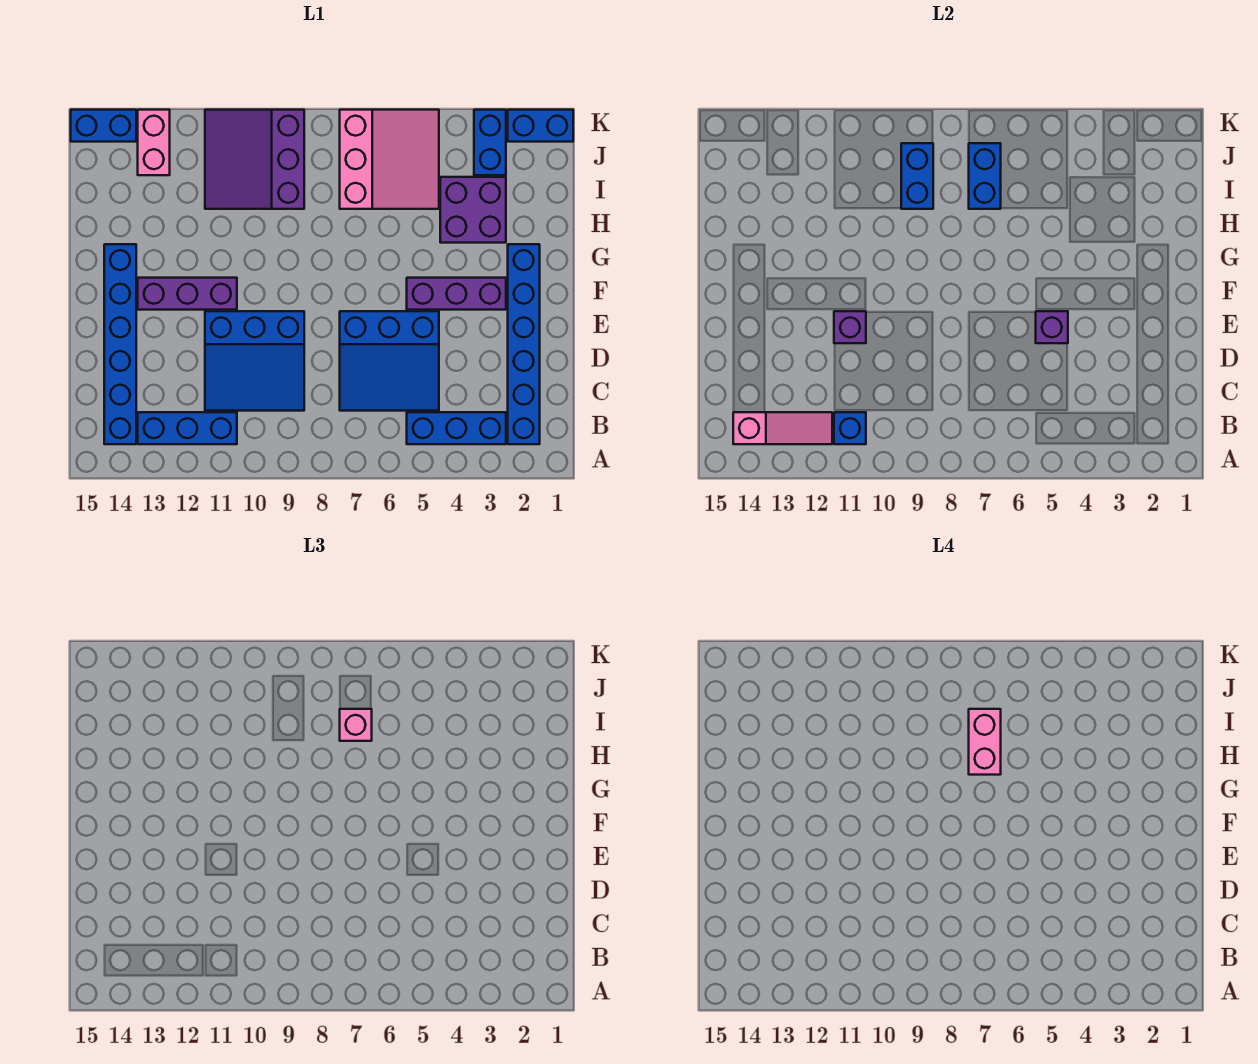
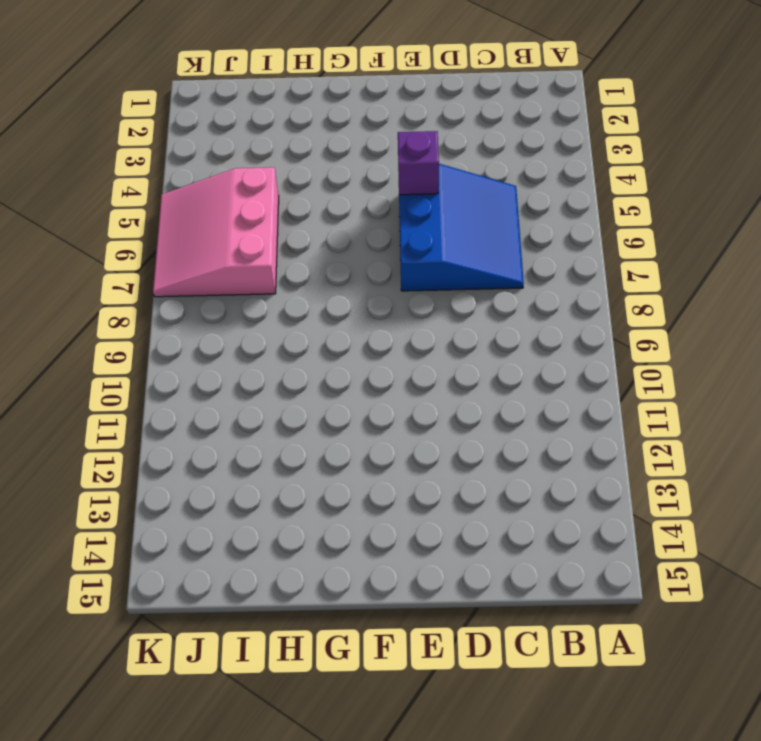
pink slope I5:K7 level 1 top I -> pink slope I5:K7 level 1 top 7
none -> blue brick B2:G2 level 1
none -> blue brick B3:B5 level 1
none -> blue brick B11:B13 level 1

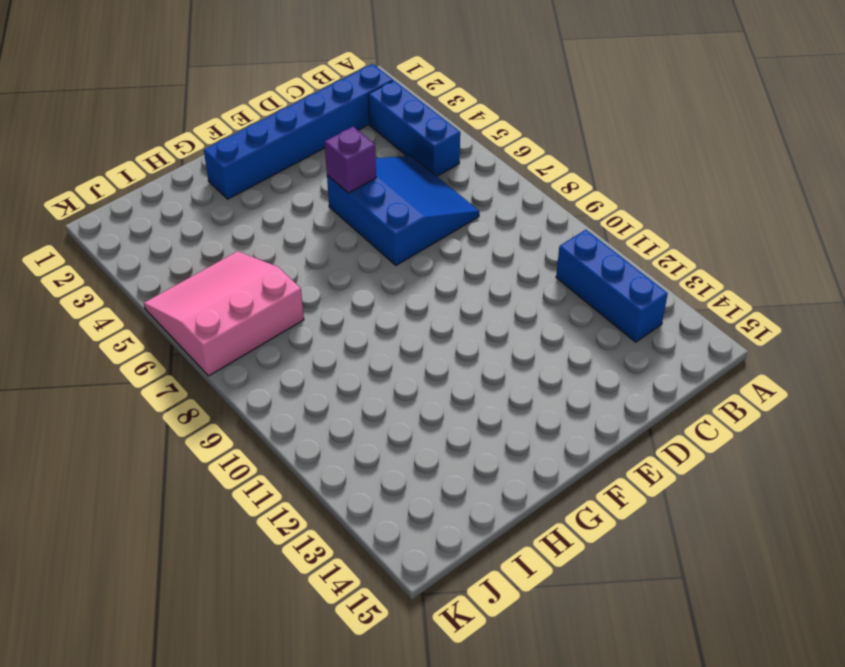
none -> blue brick B14:G14 level 1
none -> blue slope C9:E11 level 1 top E
none -> purple brick F3:F5 level 1

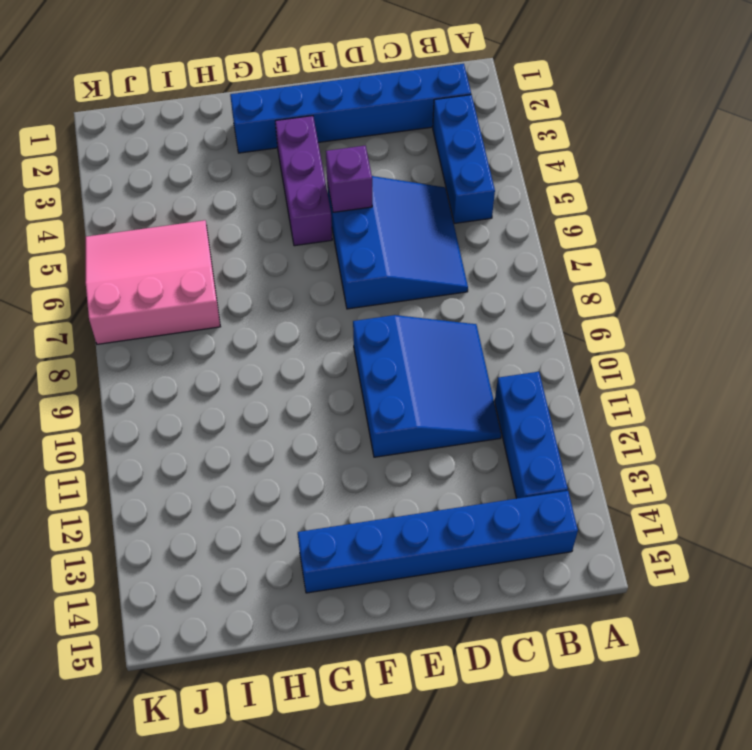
none -> purple brick F11:F13 level 1
none -> purple brick H3:I4 level 1
none -> purple slope I9:K11 level 1 top 9

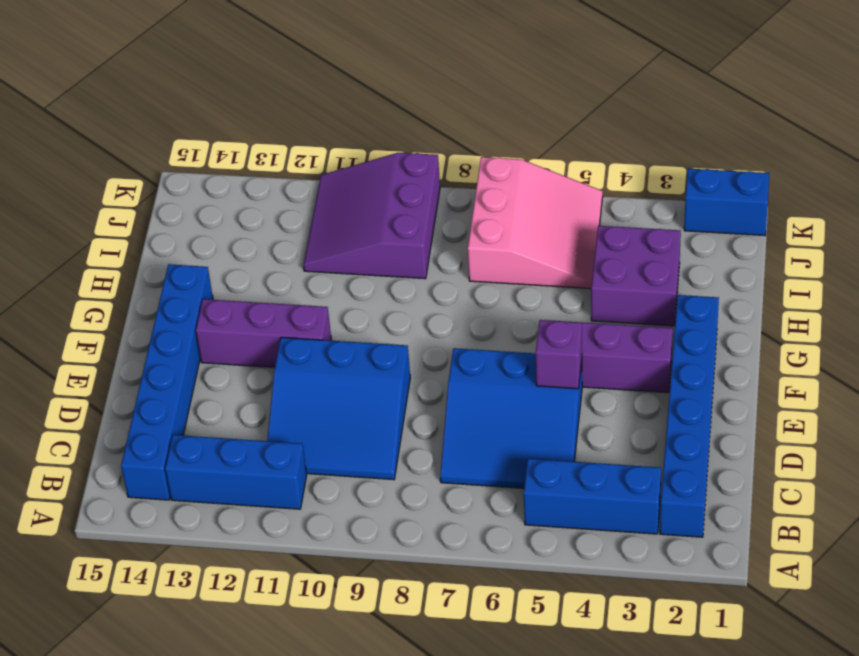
none -> blue brick J3:K3 level 1
none -> pink brick J13:K13 level 1
none -> blue brick K14:K15 level 1

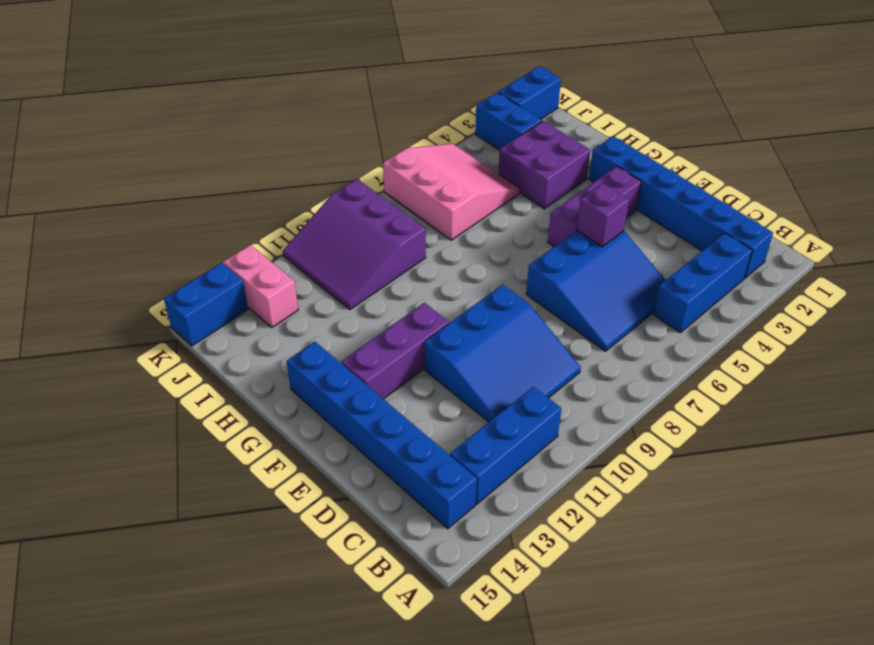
none -> blue brick B11 level 2
none -> pink slope B12:B14 level 2 top 14
none -> purple brick E11 level 2

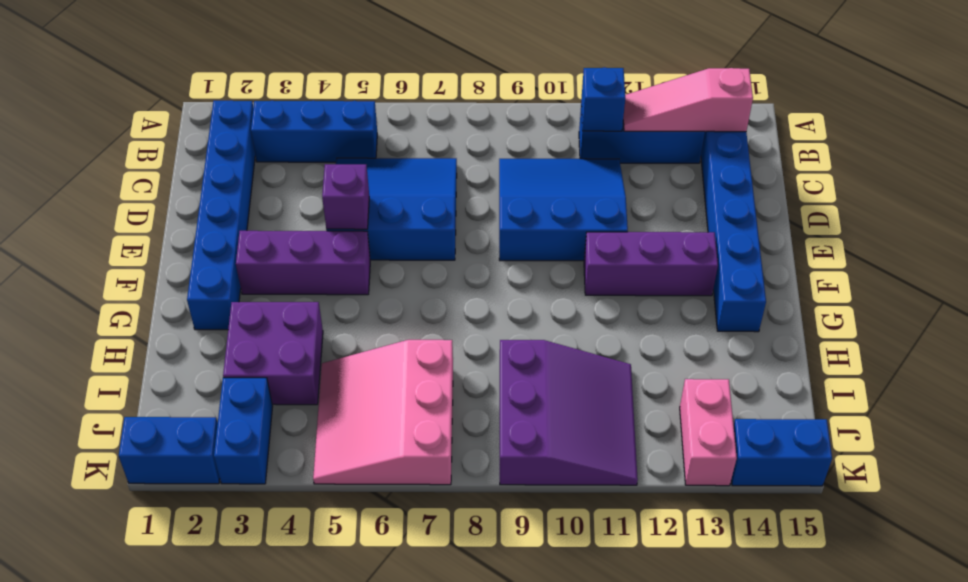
none -> purple brick E11 level 2
none -> blue brick I7:J7 level 2
none -> blue brick I9:J9 level 2

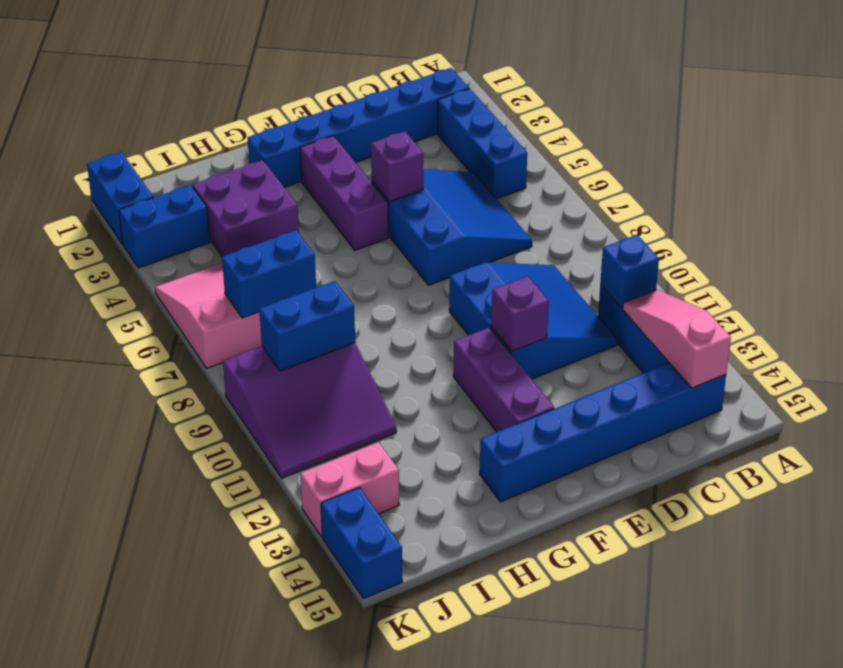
none -> pink brick I7 level 3
none -> pink brick H7:I7 level 4

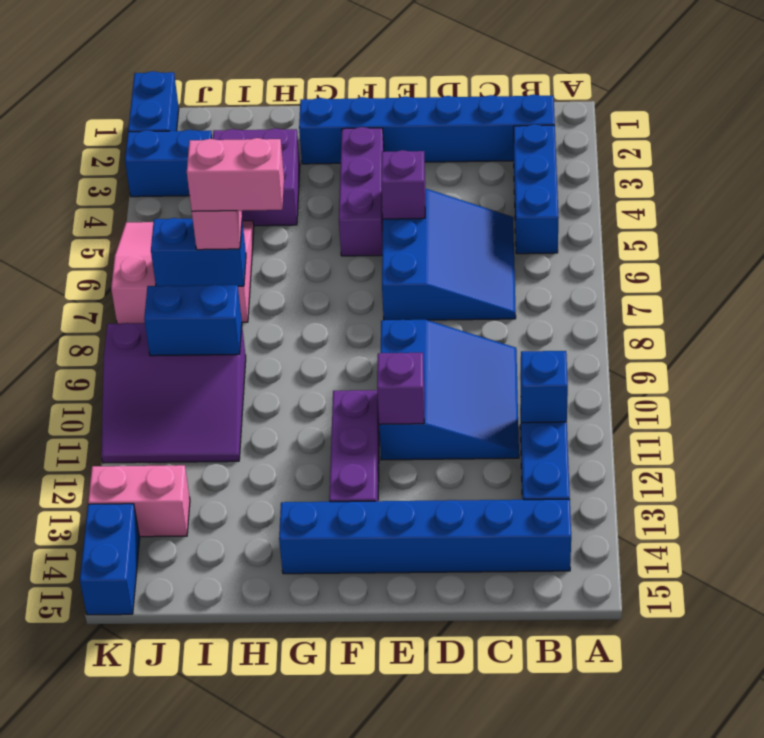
none -> pink slope B12:B14 level 2 top 14

